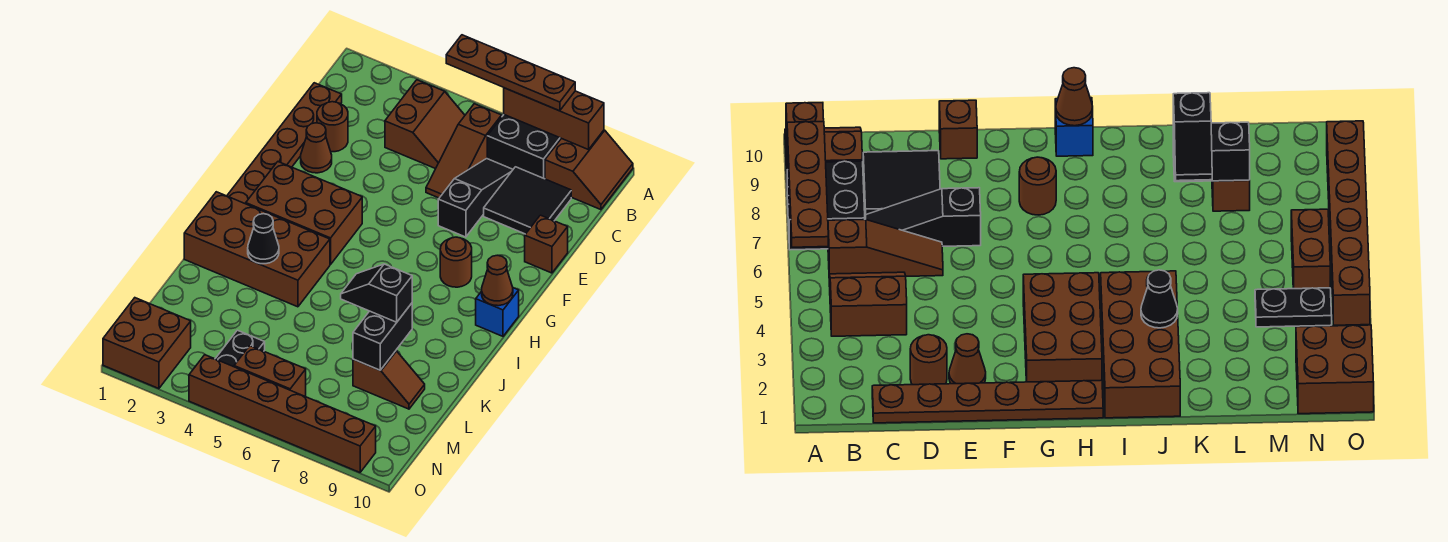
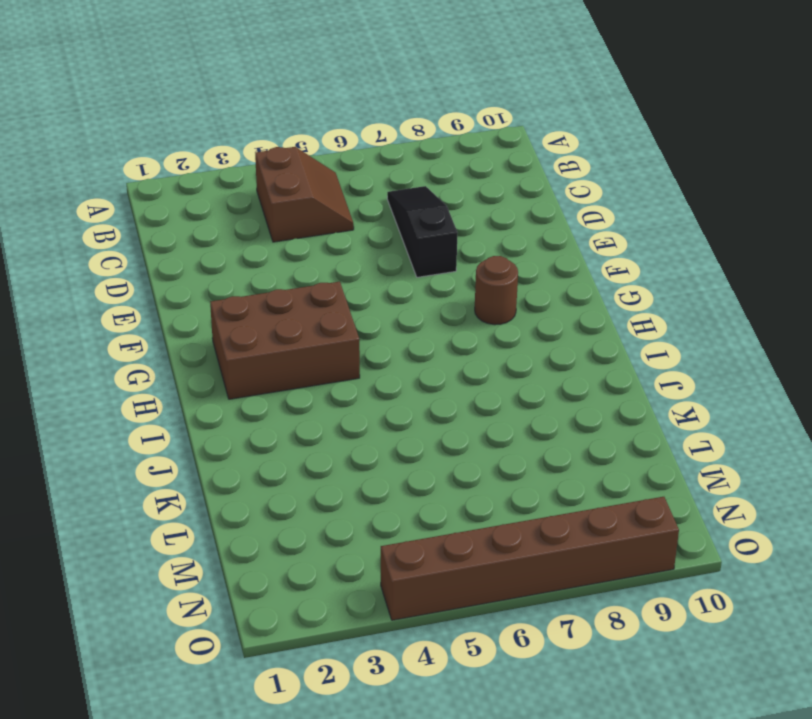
none -> black brick A7:B8 level 1
none -> brown slope A9:B10 level 1 top 9
none -> brown slope B6:D6 level 1 top B

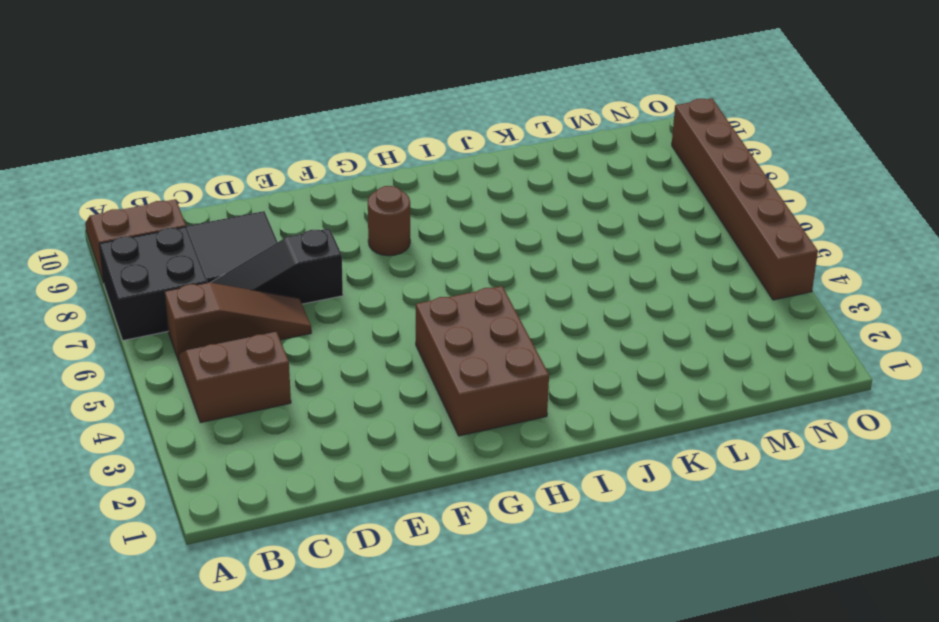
none -> brown plate C1:H1 level 1
none -> brown round brick D2 level 1
none -> brown cone E2 level 1

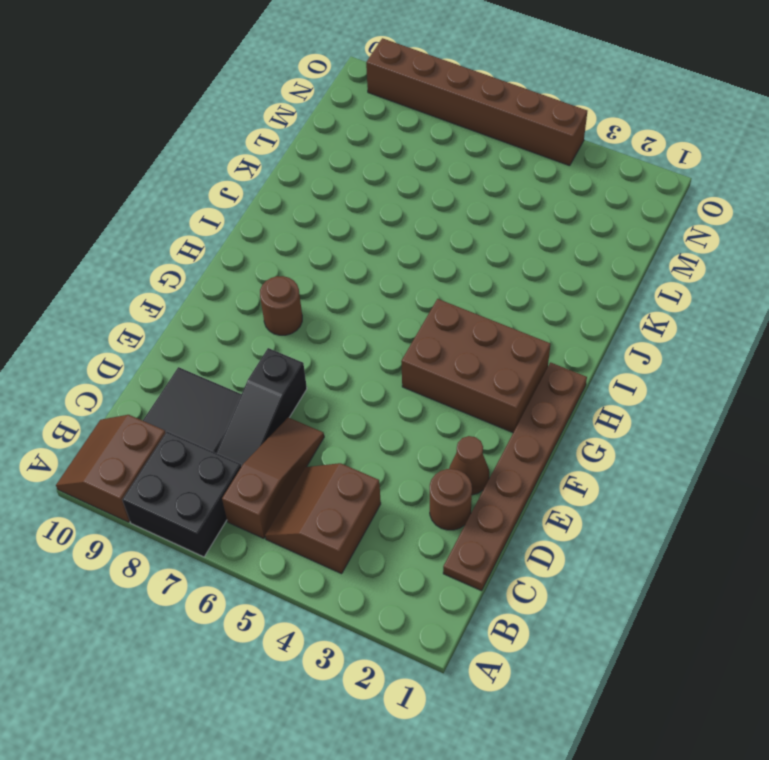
none -> brown brick E10 level 1
none -> blue brick H10 level 1
none -> brown brick I1:J4 level 1

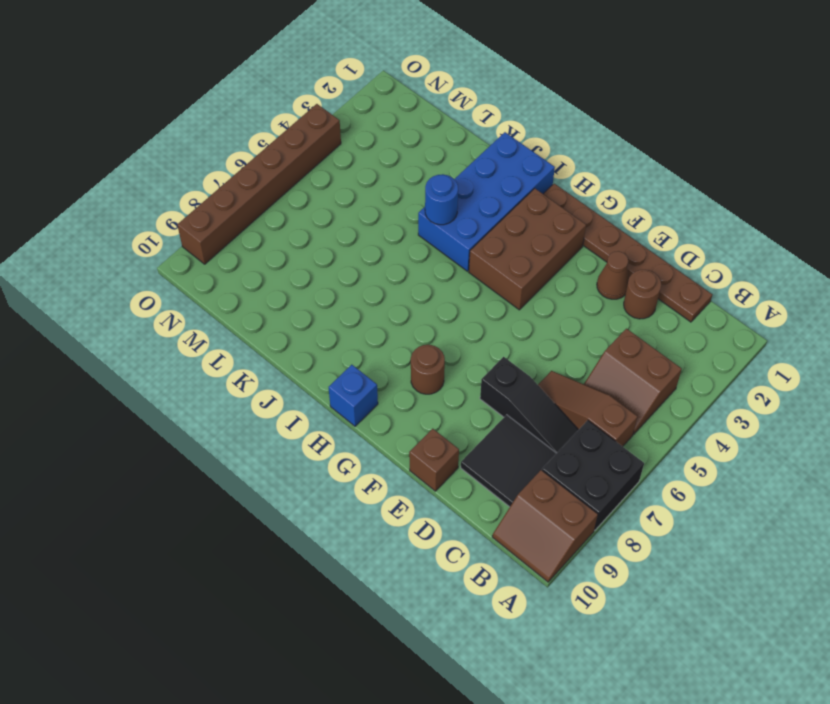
blue brick I1:J4 level 1 -> brown brick I1:J4 level 1
blue round brick J4 level 2 -> none
none -> brown slope L8:L9 level 1 top 8
none -> black plate M4:N4 level 1
none -> brown brick N1:O2 level 1

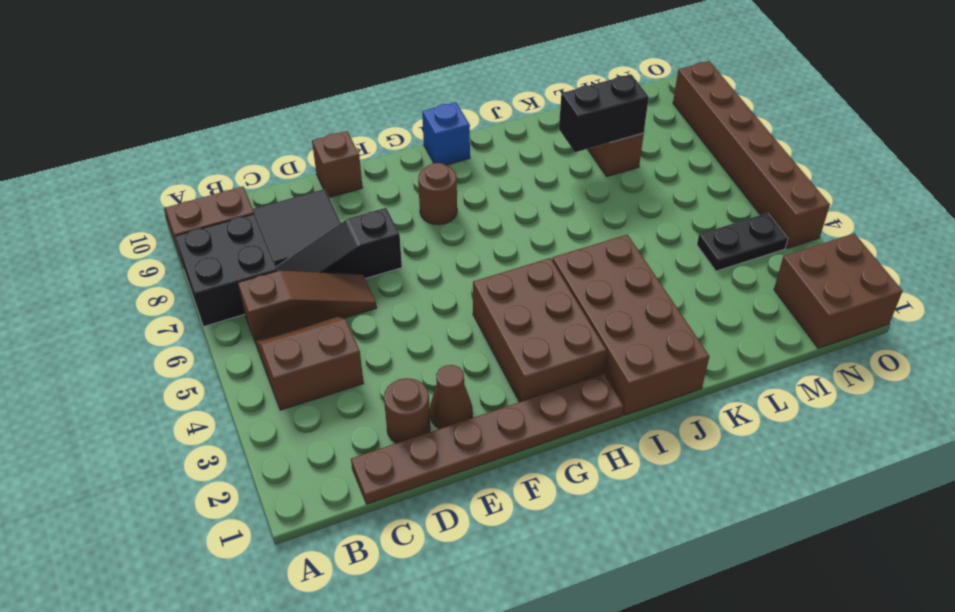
none -> brown brick N5:N6 level 1
none -> brown brick A7:A9 level 2
none -> brown cone H10 level 2

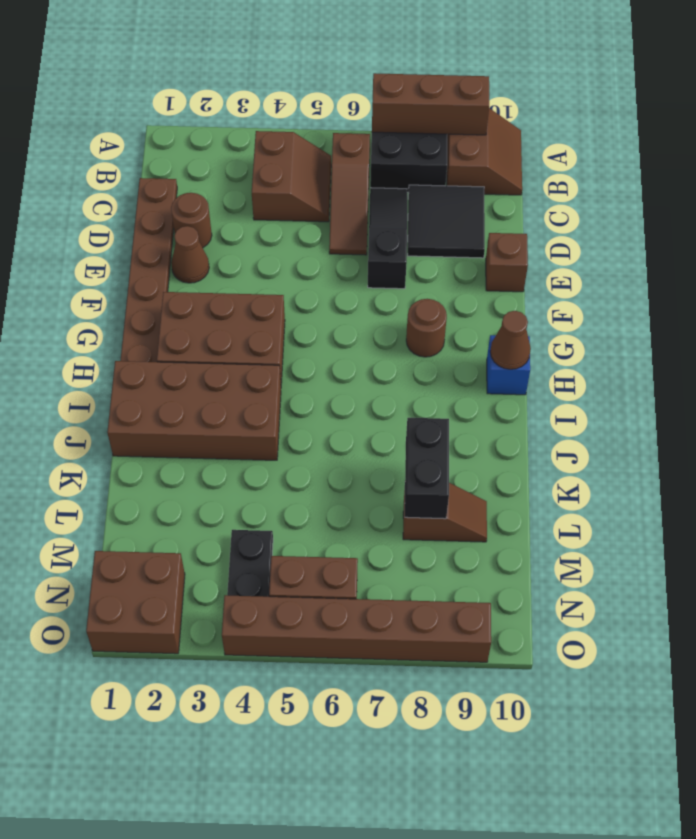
none -> black cone J3 level 2
none -> brown plate A5:A8 level 3
none -> black slope K7:K8 level 3 top 8

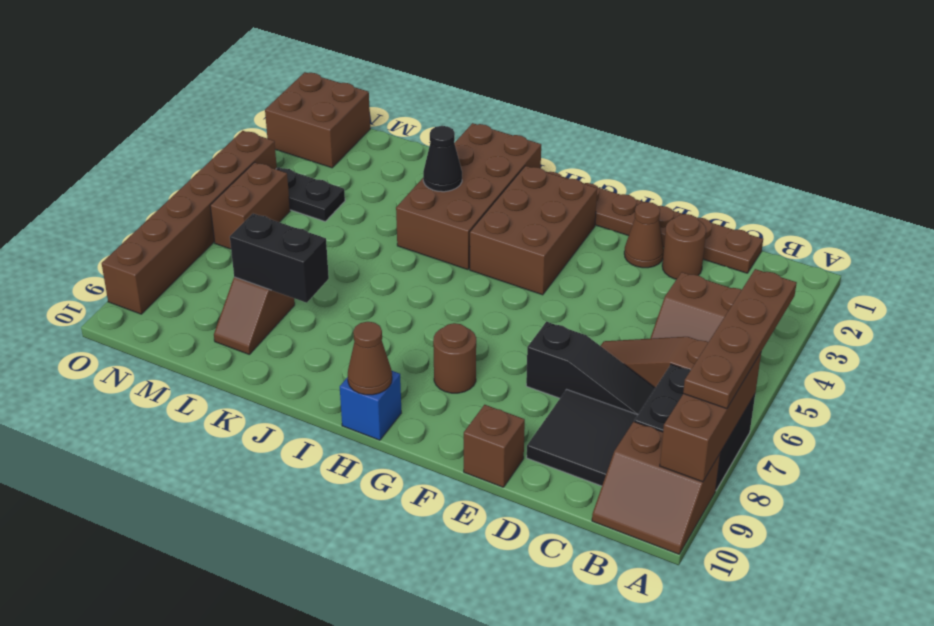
none -> black slope K7:K8 level 3 top 8

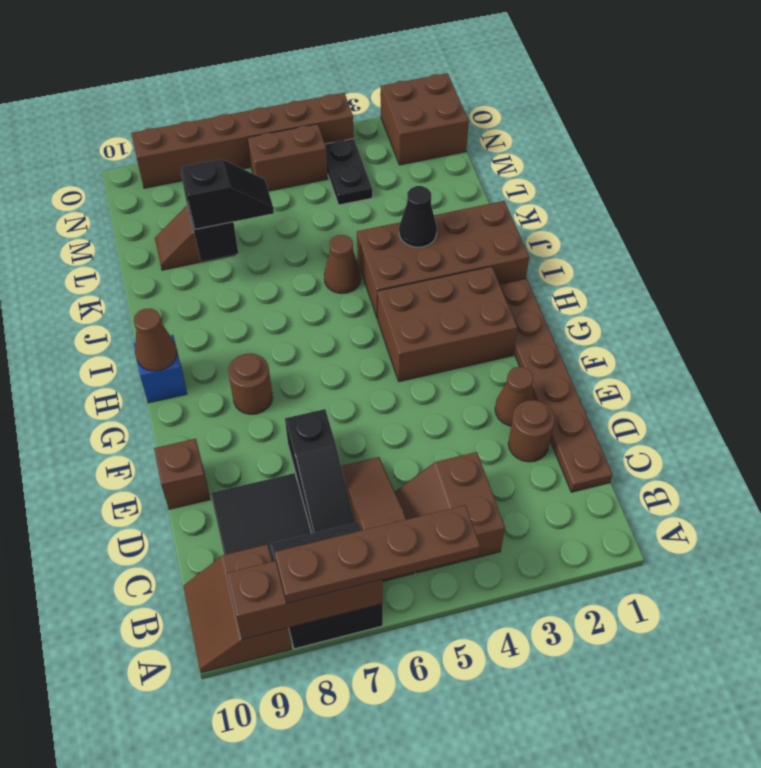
brown cone J5 level 1 -> none

